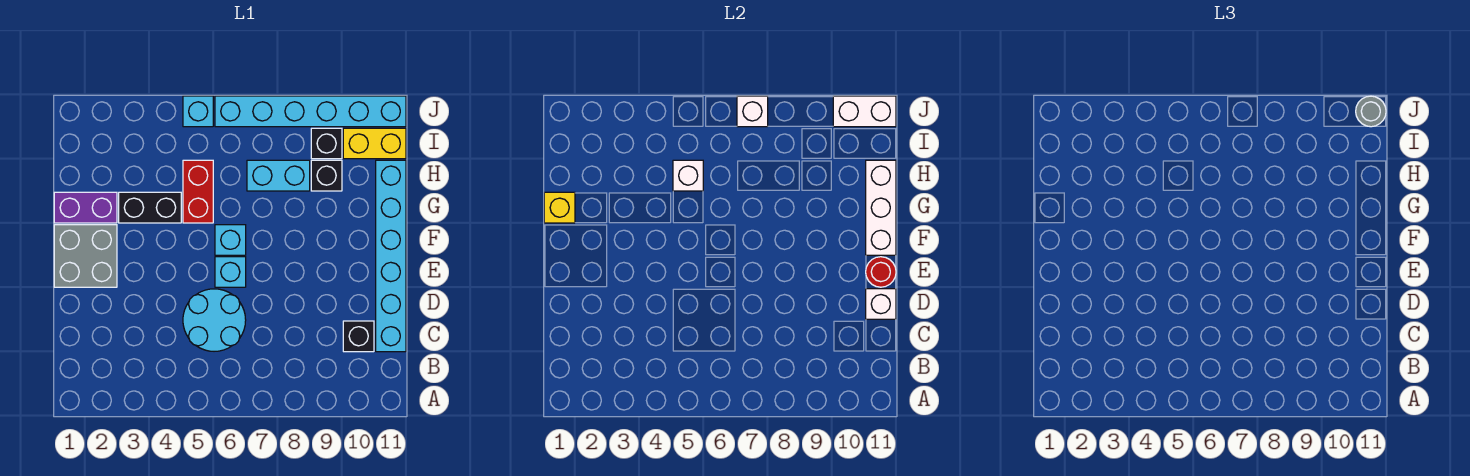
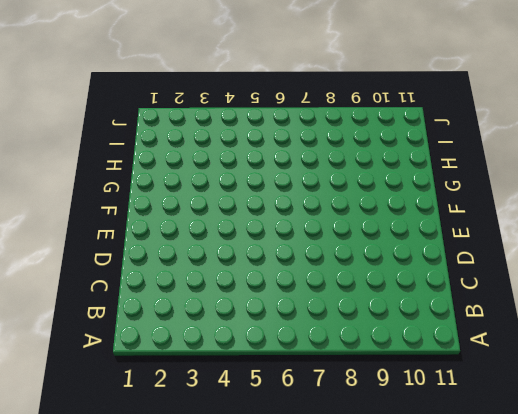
none -> cyan round brick C5:D6 level 1
none -> black brick C10 level 1
none -> cyan brick C11:H11 level 1

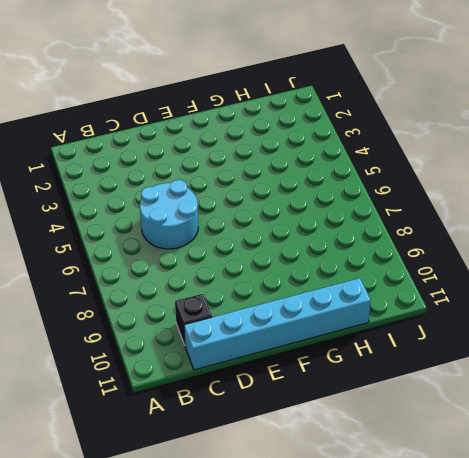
none -> grey brick E1:F2 level 1
none -> cyan brick E6 level 1
none -> cyan brick F6 level 1

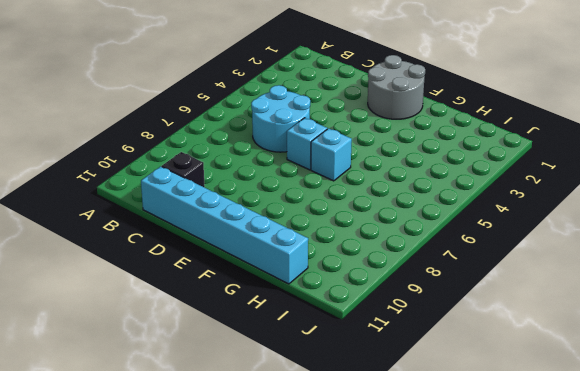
grey round brick E1:F2 level 1 -> grey brick E1:F2 level 1
none -> purple brick G1:G2 level 1
none -> black brick G3:G4 level 1
none -> red brick G5:H5 level 1

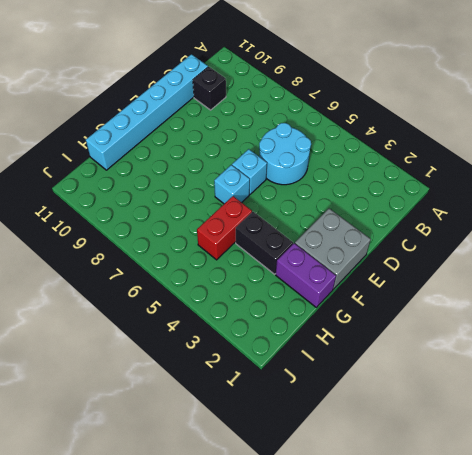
none -> cyan brick H7:H8 level 1
none -> black brick H9 level 1
none -> black brick I9 level 1

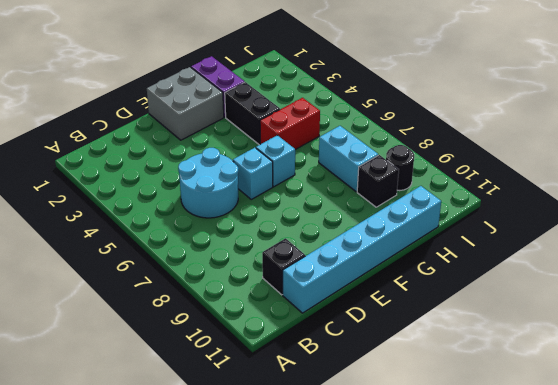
black round brick I9 level 1 -> black brick I9 level 1
none -> yellow brick I10:I11 level 1
none -> cyan brick J5 level 1
none -> cyan brick J6:J11 level 1

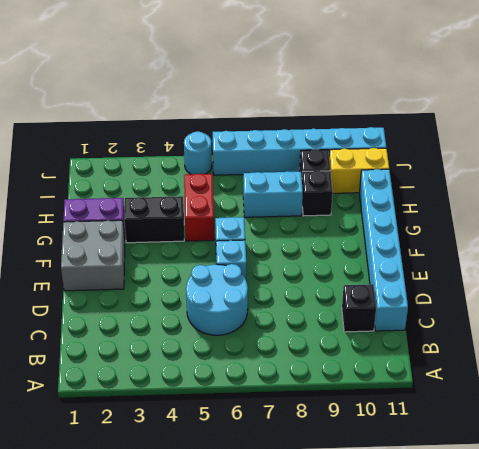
cyan round brick J5 level 1 -> cyan brick J5 level 1
none -> white brick D11 level 2
none -> red round brick E11 level 2
none -> white brick F11:H11 level 2

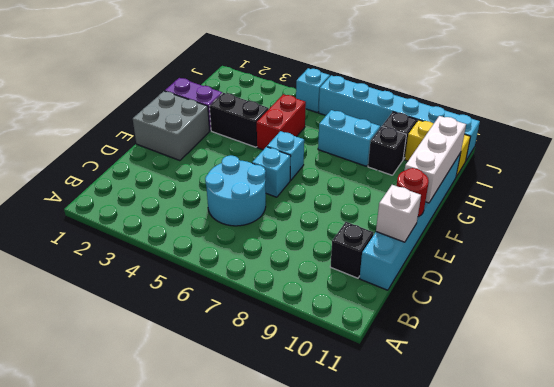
none -> yellow brick G1 level 2
none -> white brick H5 level 2
none -> white brick J7 level 2

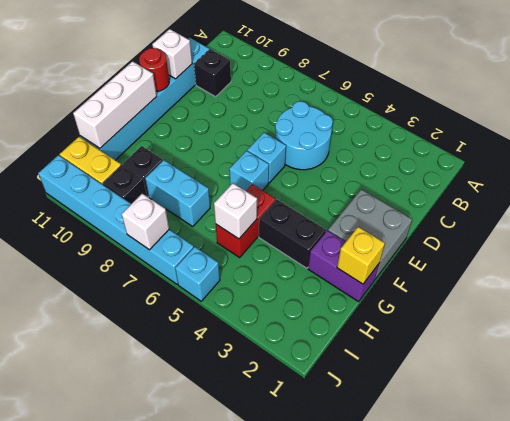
none -> white brick J10:J11 level 2
none -> grey round brick J11 level 3

